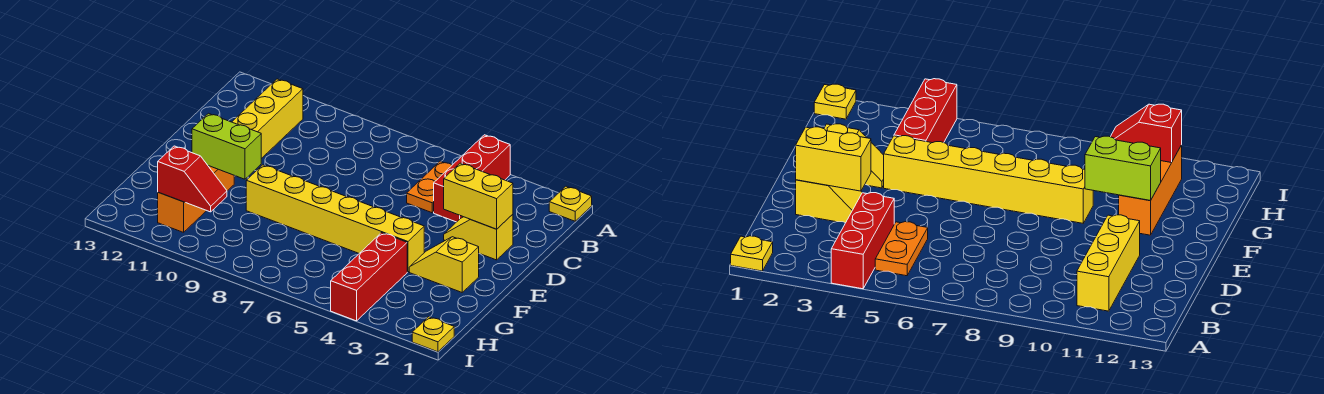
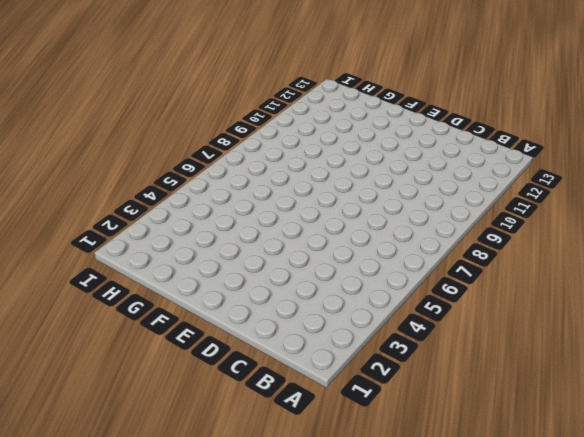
none -> yellow plate A1 level 1
none -> red brick A4:C4 level 1
none -> orange plate B5:C5 level 1

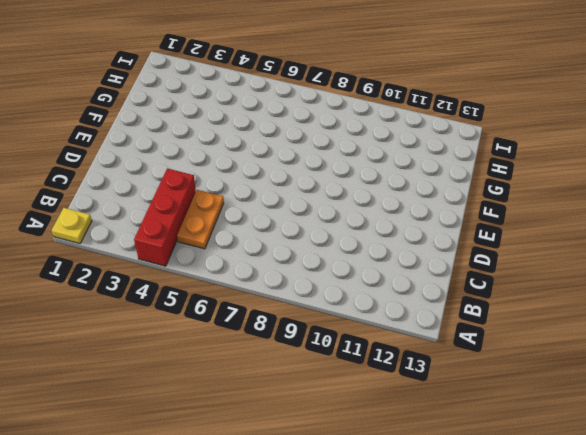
none -> yellow brick B11:D11 level 1
none -> yellow slope D2:D3 level 1 top 2
none -> yellow slope F2:F3 level 1 top 2

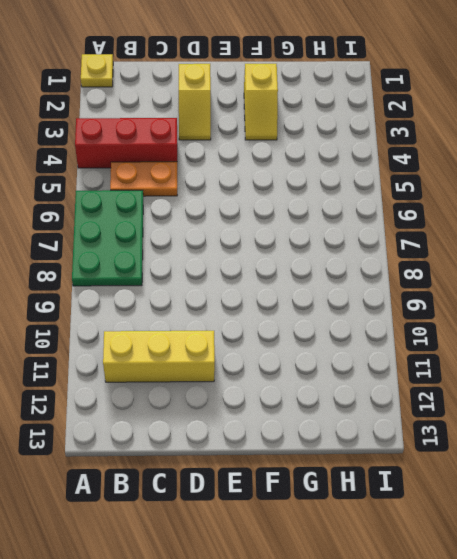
green plate A6:B8 level 1 -> none
none -> yellow brick F4:F9 level 1
none -> orange brick F11:H11 level 1
none -> red brick G4:I4 level 1

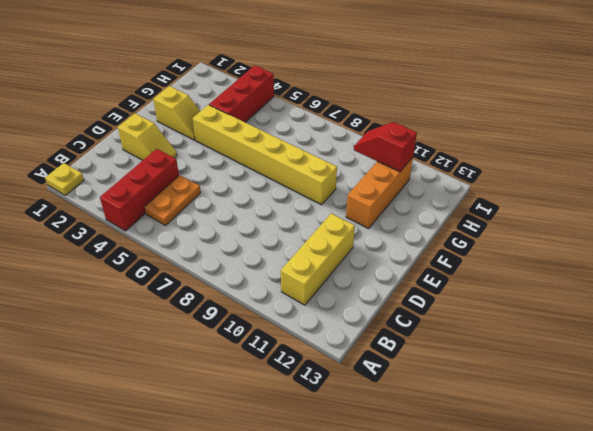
none -> yellow plate I1 level 1
none -> yellow brick D2:D3 level 2
none -> lime brick F10:F11 level 2

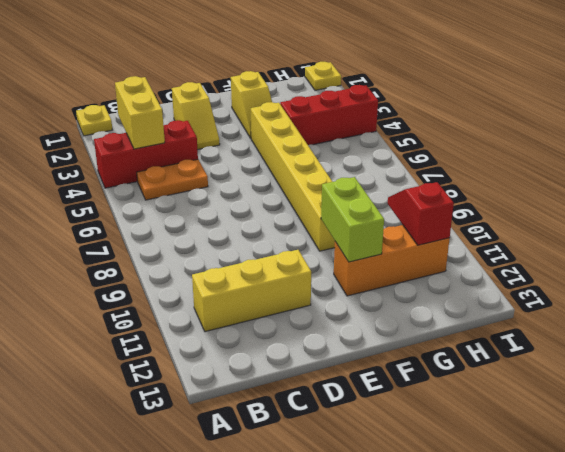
yellow brick B3:B4 level 2 -> yellow brick D2:D3 level 2

